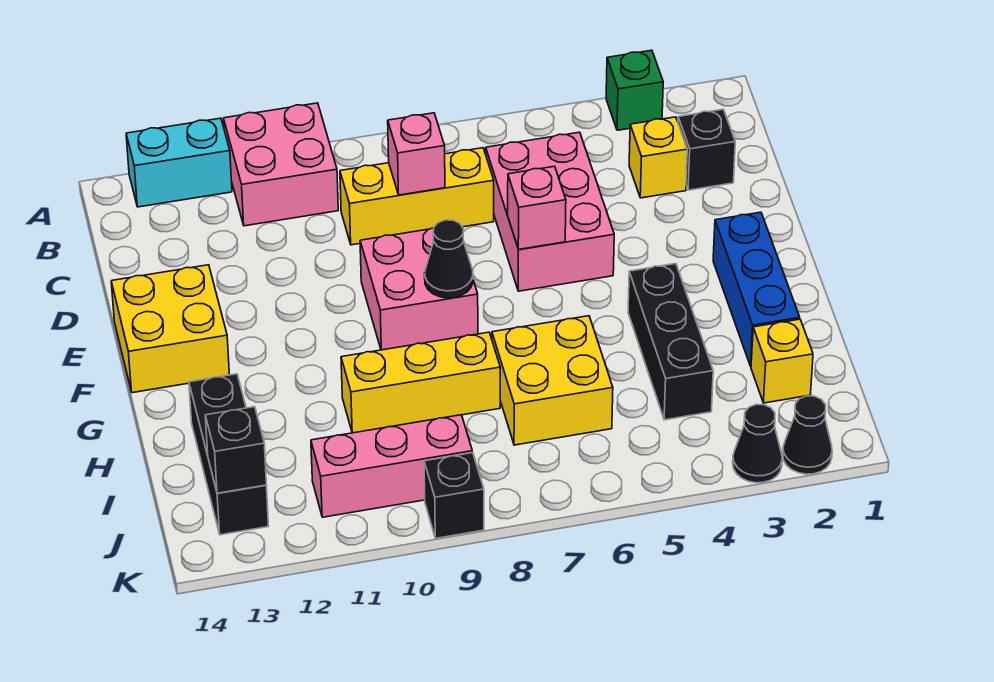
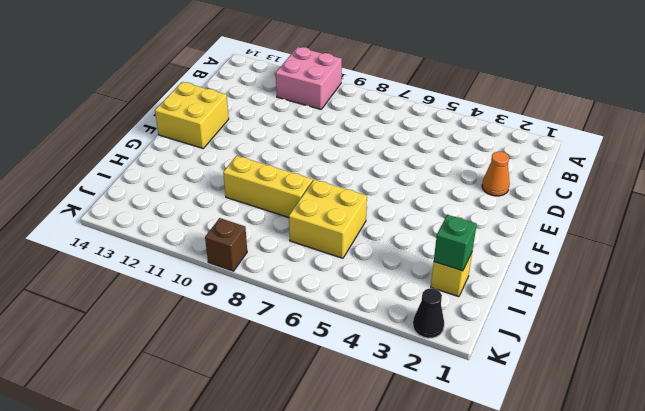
orange cone D2 level 1 -> none
green brick I2 level 2 -> green brick A3 level 1
brown brick K9 level 1 -> black brick K9 level 1
none -> cyan brick A12:A13 level 1
none -> black brick C2 level 1
none -> yellow brick C3 level 1

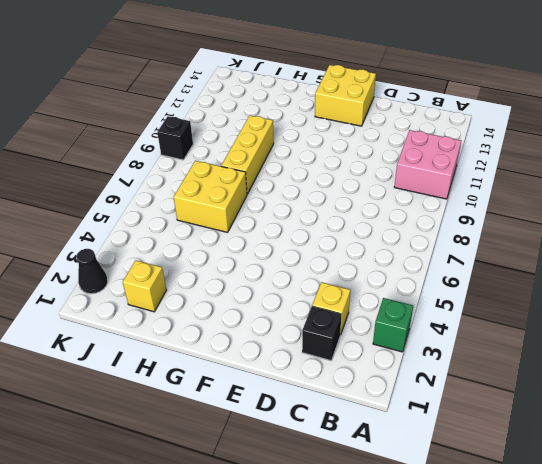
none -> cyan brick A12:A13 level 1
none -> pink brick C5:E6 level 1
none -> yellow brick C7:C9 level 1

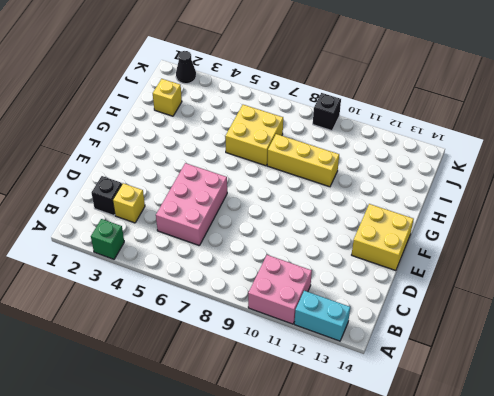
none -> yellow brick C7:C9 level 1
none -> pink brick E8:F9 level 1
none -> blue brick F2:H2 level 1

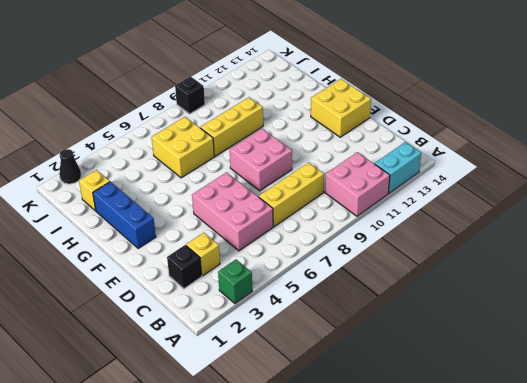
none -> black brick G4:I4 level 1
none -> black brick H13:J13 level 1
none -> pink brick J9:J11 level 1

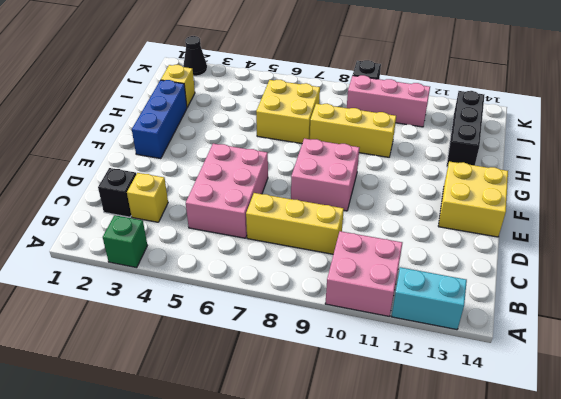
none -> black brick G4:I4 level 1
none -> black cone K3 level 1
none -> pink brick C8 level 2

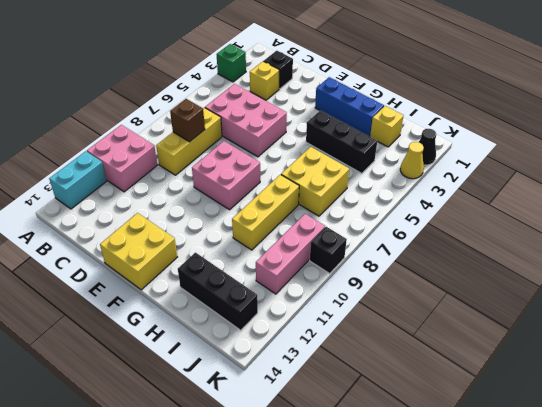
brown brick C8 level 2 -> pink brick C8 level 2
yellow cone K3 level 1 -> black cone K3 level 1
none -> pink brick E6 level 2
none -> black cone F8 level 2
none -> black brick J13 level 2

